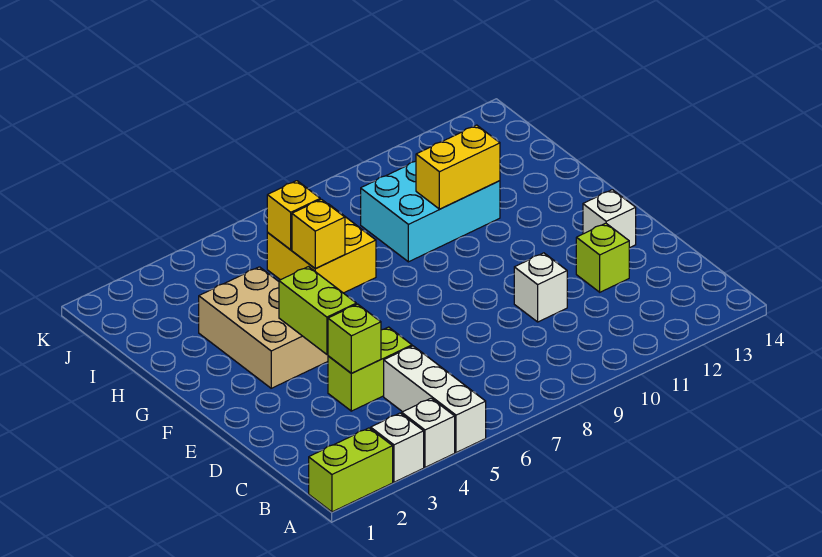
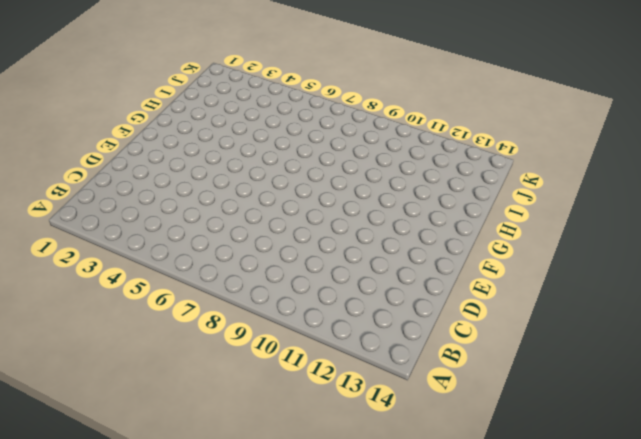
none -> lime brick A1:A2 level 1
none -> white brick A3 level 1
none -> white brick A4 level 1

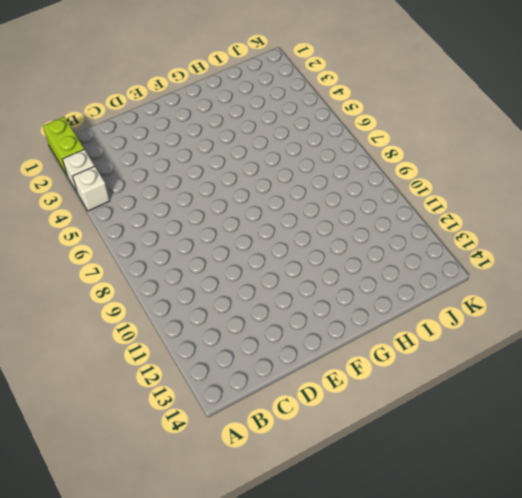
none -> white brick A5:C5 level 1
none -> lime brick D4:D5 level 1
none -> white brick D10 level 1

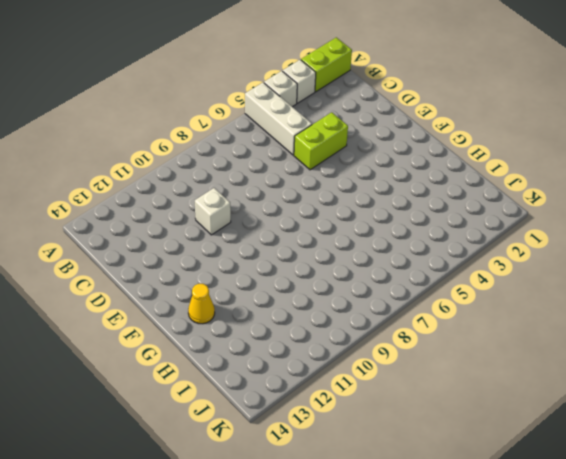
yellow cone G13 level 1 -> none
none -> lime brick D12 level 1
none -> white brick E13 level 1
none -> tan brick F3:H4 level 1

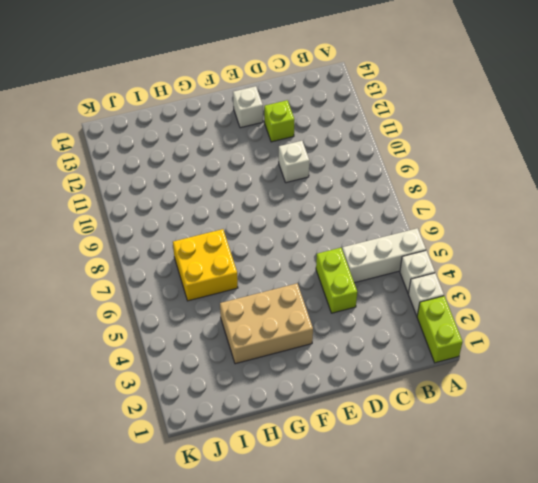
none -> cyan brick H9:I11 level 1
none -> lime brick D4 level 2
none -> lime brick E4:F4 level 2

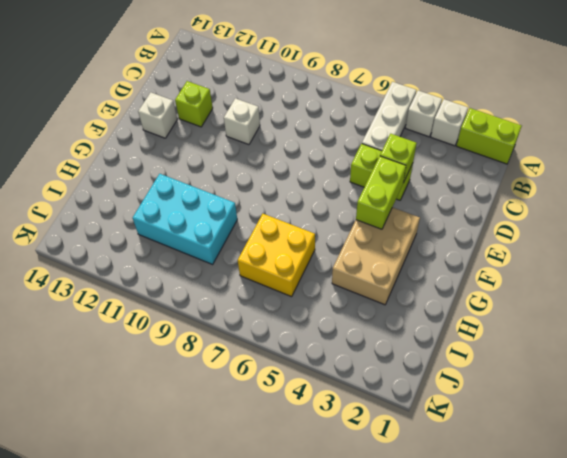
none -> yellow brick H6 level 2
none -> yellow brick H10:H11 level 2
none -> yellow brick I6 level 2

